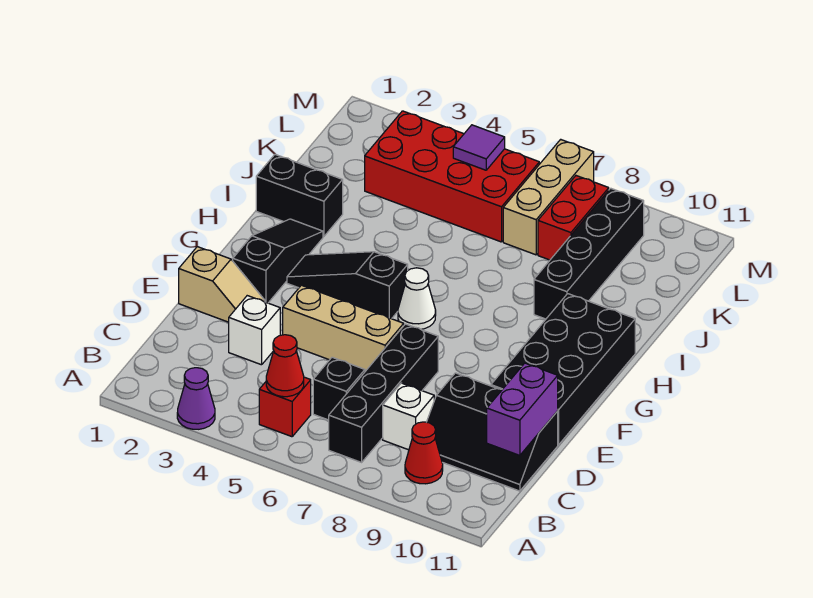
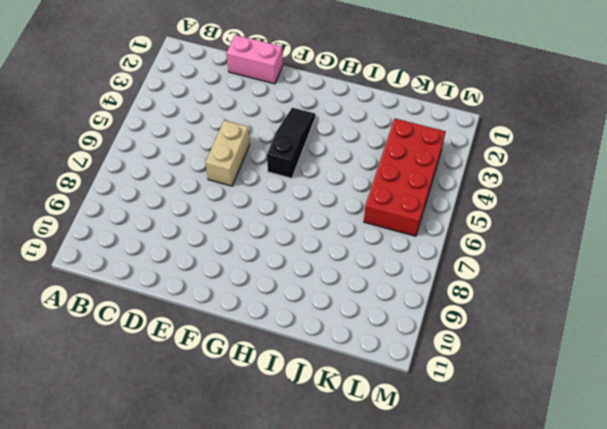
pink brick D1:E1 level 1 -> tan slope E1:E2 level 1 top 1
tan brick E5:E6 level 1 -> tan brick E4:E6 level 1
none -> purple cone A3 level 1
none -> red brick B5 level 1
none -> black brick B7:E7 level 1

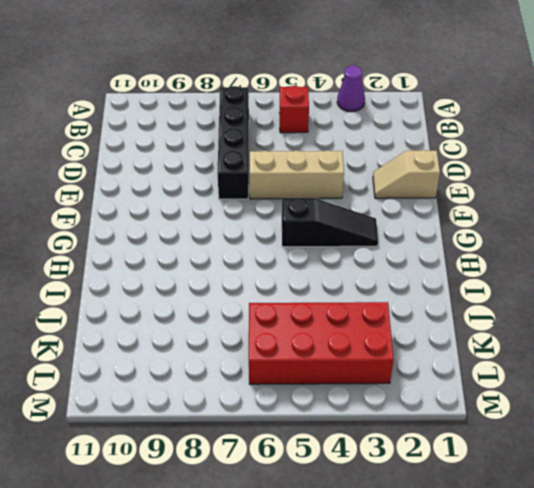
none -> red cone B9 level 1
none -> black brick C6 level 1
none -> white brick C8 level 1

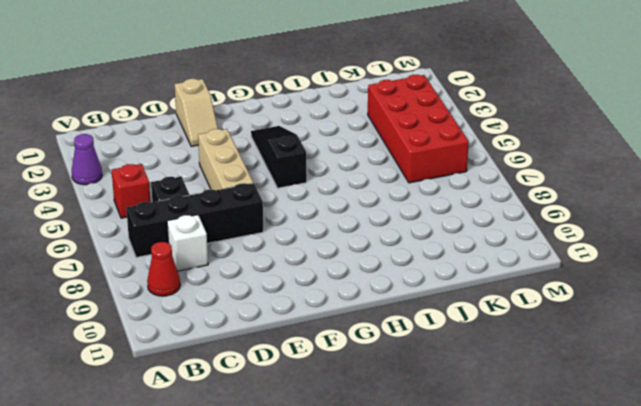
none -> black slope C9:D11 level 1 top D
none -> white brick D3 level 1
none -> black brick E10:H11 level 1

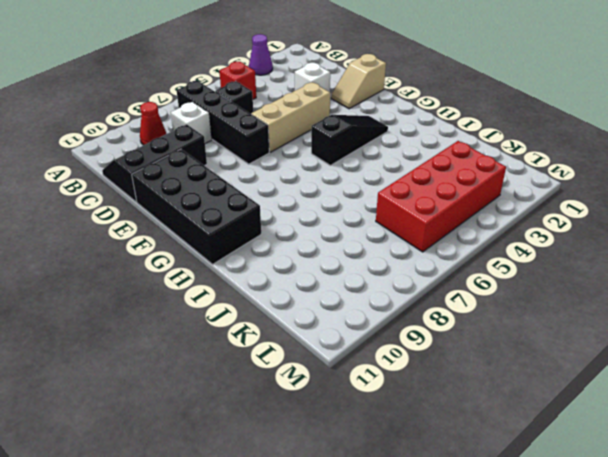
none -> black slope F2:H2 level 1 top F
none -> white cone G6 level 1
none -> black brick I1:I2 level 1

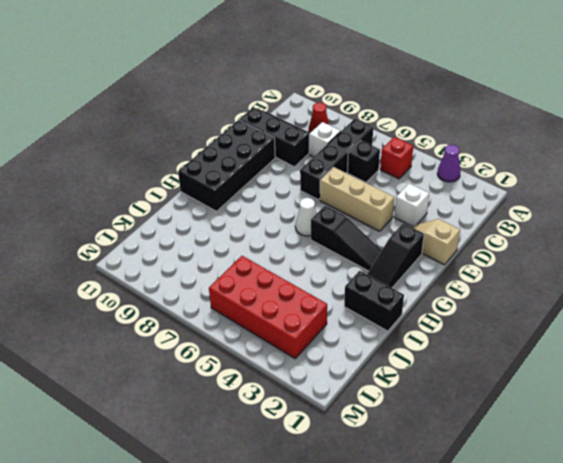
none -> black brick I9:L9 level 1
none -> tan brick K7:M7 level 1
none -> red brick K8:L8 level 1

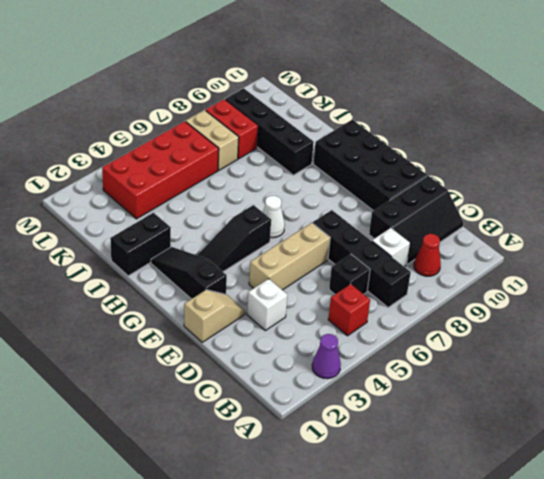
tan brick K7:L7 level 1 -> tan brick K7:M7 level 1
none -> red cone B5 level 2
none -> purple brick C11:D11 level 2
none -> purple tile L5 level 2

